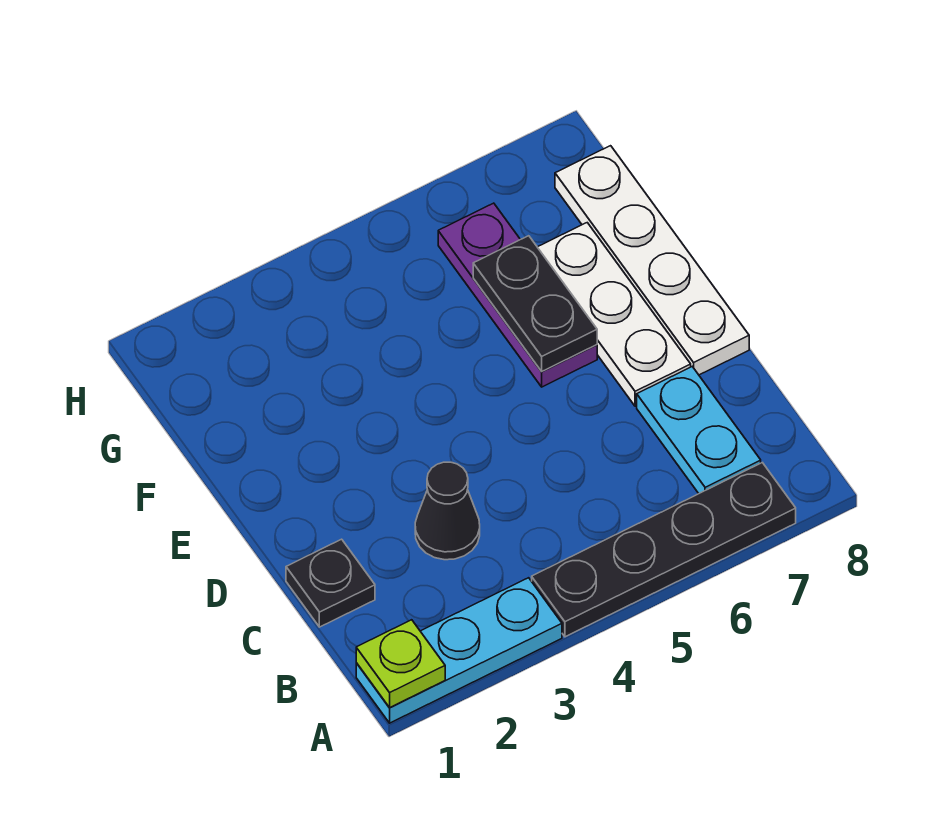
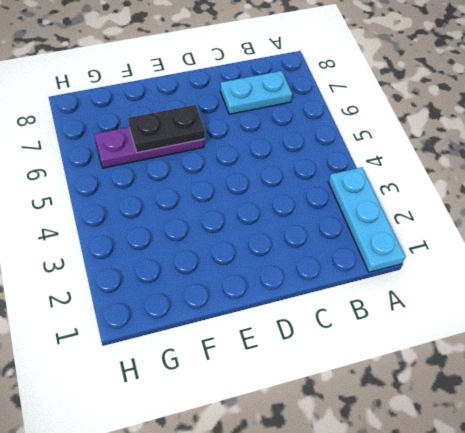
none -> black plate A4:A7 level 1
none -> black plate C1 level 1

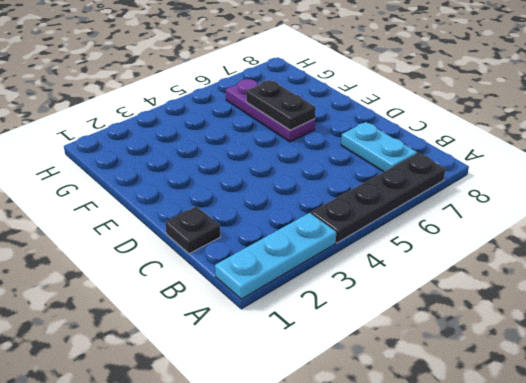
none -> black cone C3 level 1
none -> white plate D7:F7 level 1

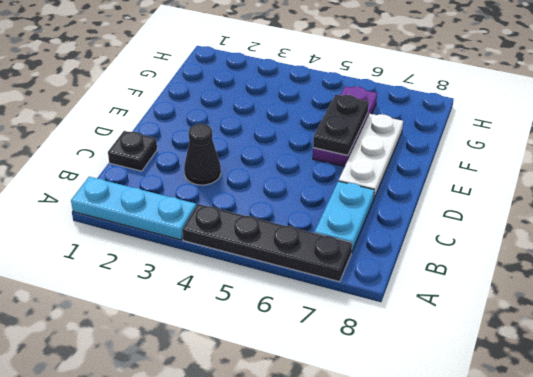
none -> white plate D8:G8 level 1
none -> lime plate A1 level 2

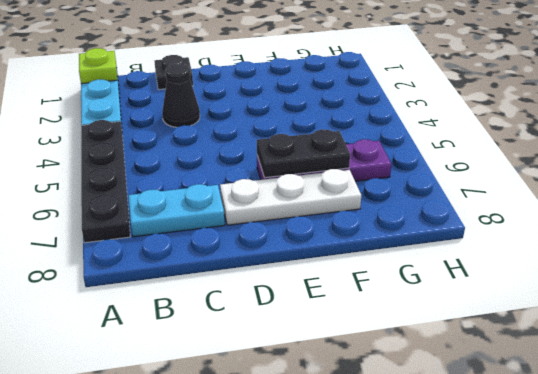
none -> white plate D8:G8 level 1

